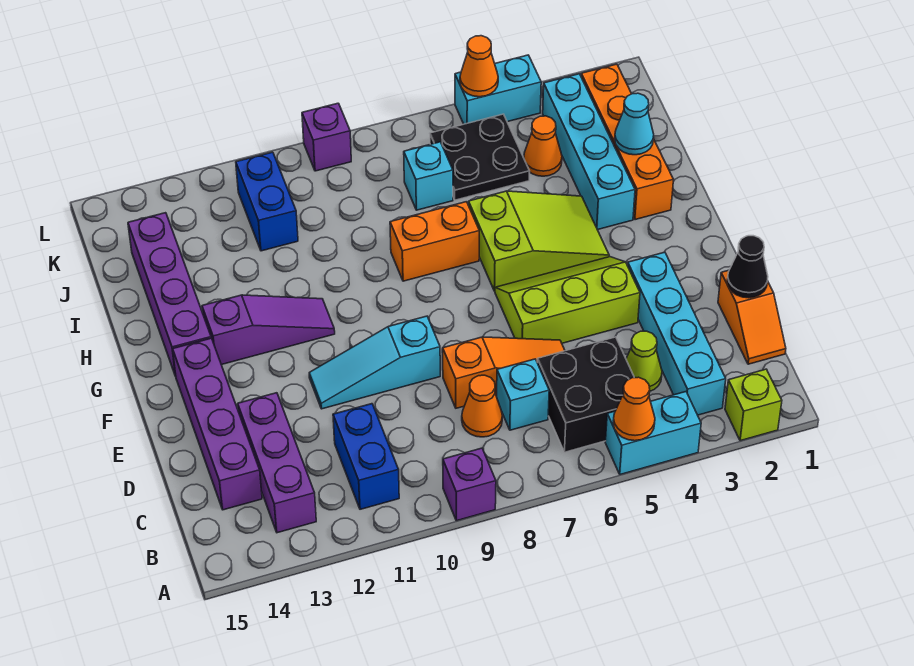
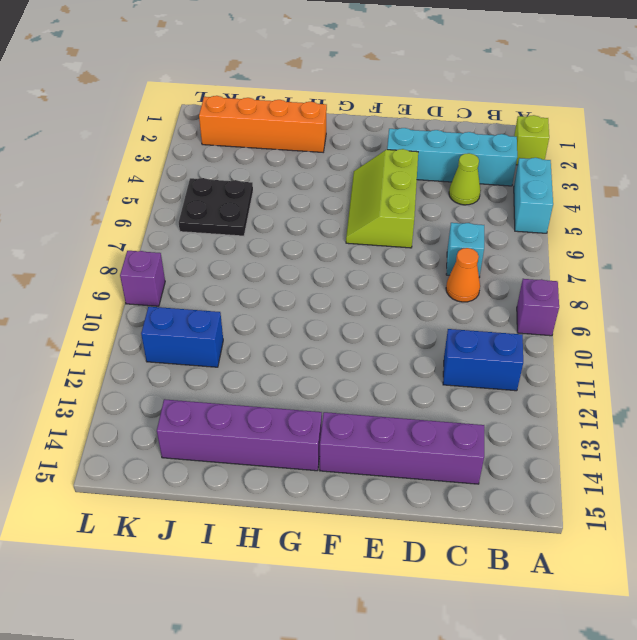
none -> black brick B5:C6 level 1
none -> purple brick B13:D13 level 1
none -> orange slope C1:D1 level 1 top D
none -> orange slope D6:D8 level 1 top 8

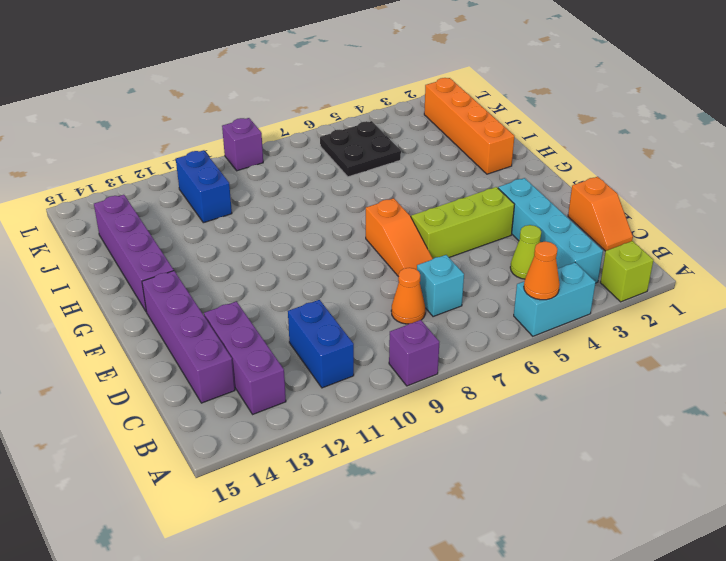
orange slope D7:F7 level 1 top F -> orange slope D6:D8 level 1 top 8
none -> black brick B5:C6 level 1
none -> cyan slope E9:E11 level 1 top 9
none -> lime slope G4:H6 level 1 top 6
none -> purple slope G11:G13 level 1 top 13

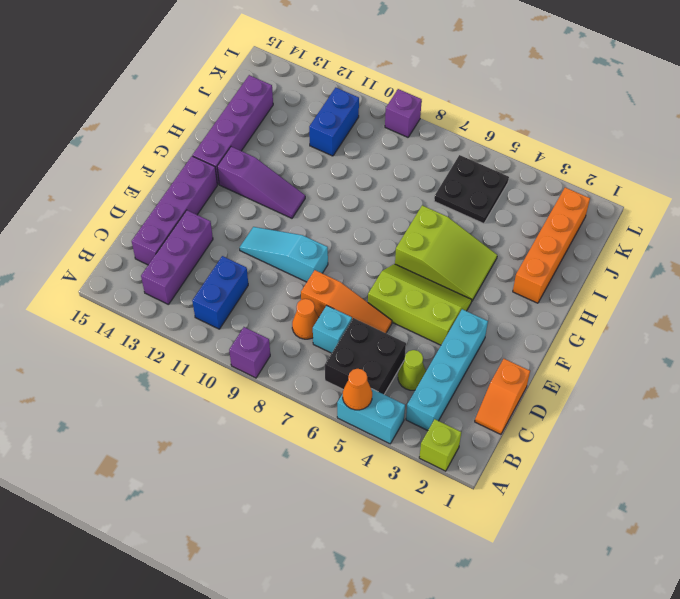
none -> cyan brick H3:K3 level 1
none -> orange brick H7:H8 level 1
none -> orange cone J4 level 1
none -> cyan brick J7 level 1

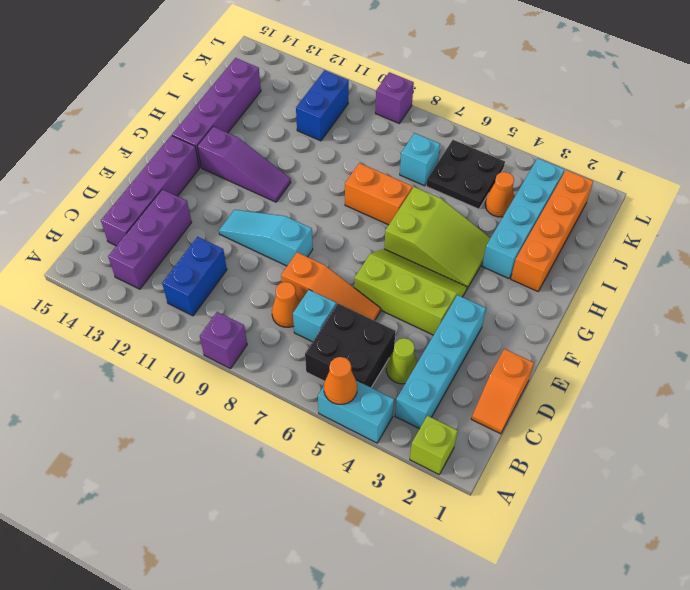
none -> cyan brick L4:L5 level 1
none -> black cone D1 level 2
none -> cyan cone I2 level 2
none -> orange cone L5 level 2

